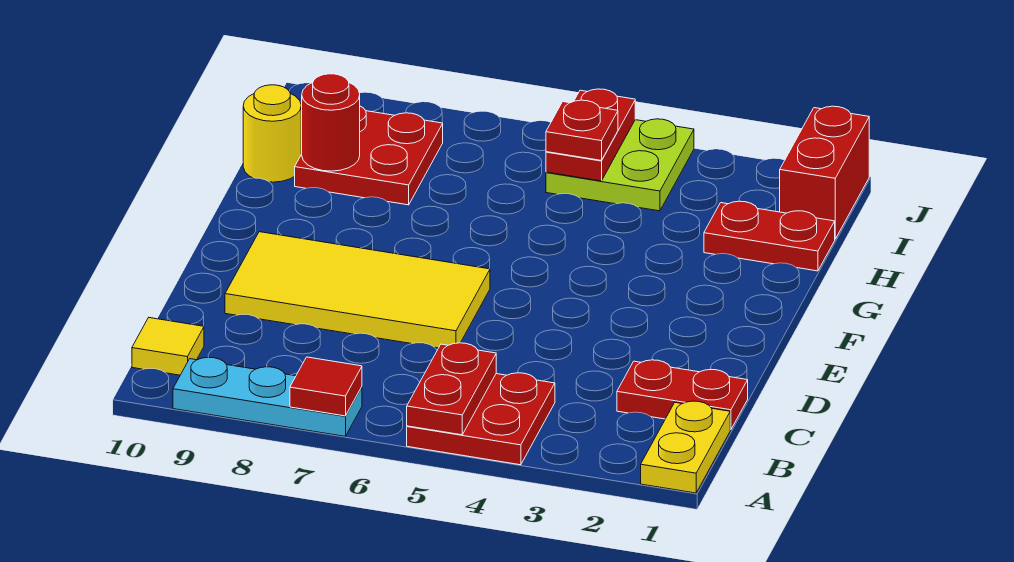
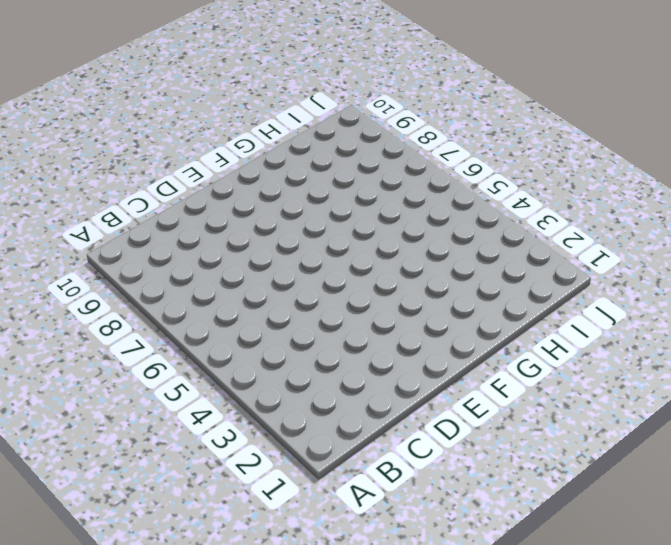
none -> yellow plate A1:B1 level 1
none -> red plate A4:B5 level 1
none -> cyan plate A7:A9 level 1

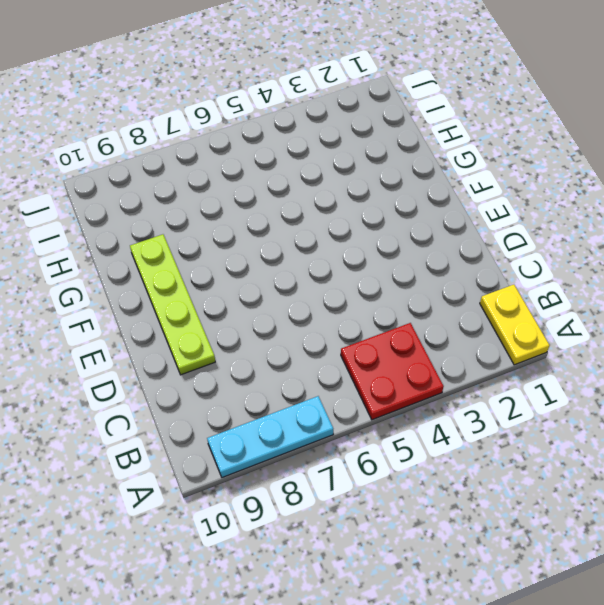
lime plate D9:G9 level 1 -> yellow tile D6:E9 level 1
none -> yellow tile B10 level 1
none -> red plate C1:C2 level 1
none -> red plate H1:H2 level 1

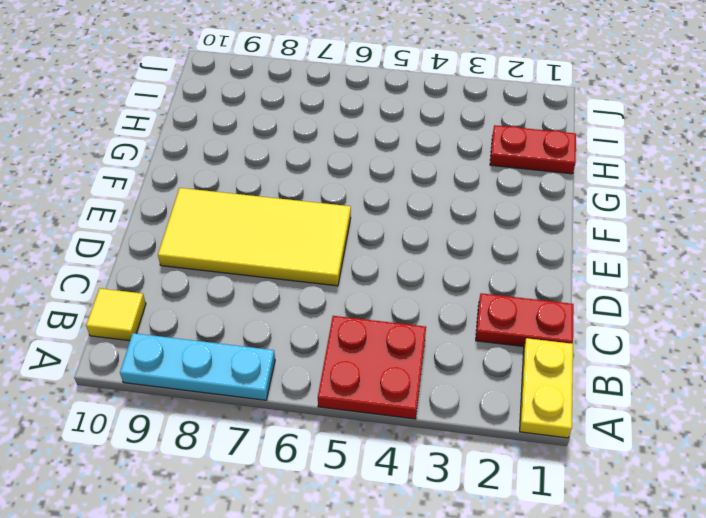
none -> red plate H8:I9 level 1
none -> yellow round brick H10 level 1
none -> red brick I1:J1 level 1

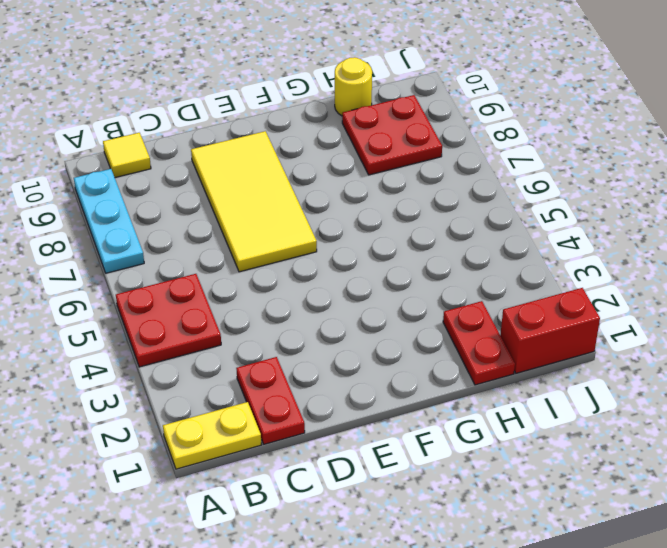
none -> lime plate I4:J5 level 1
none -> red plate A5:B5 level 2
none -> red tile A7 level 2

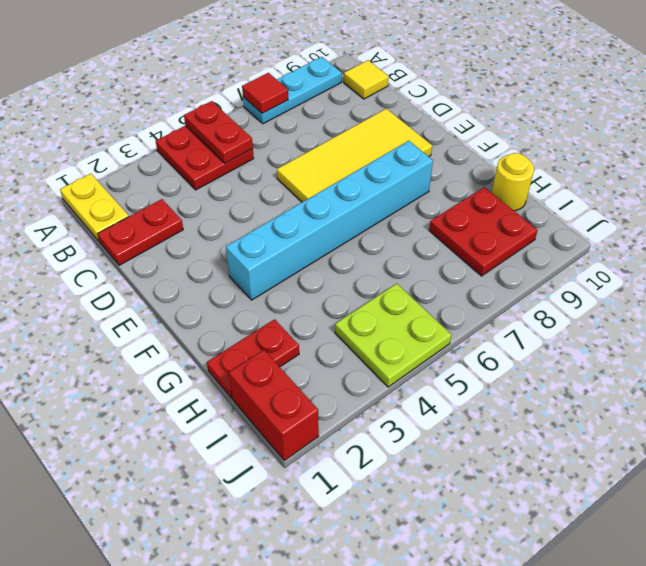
cyan brick F3:F8 level 1 -> none
none -> red round brick H9 level 2
none -> red plate I5:J5 level 2
none -> red plate I5 level 3

